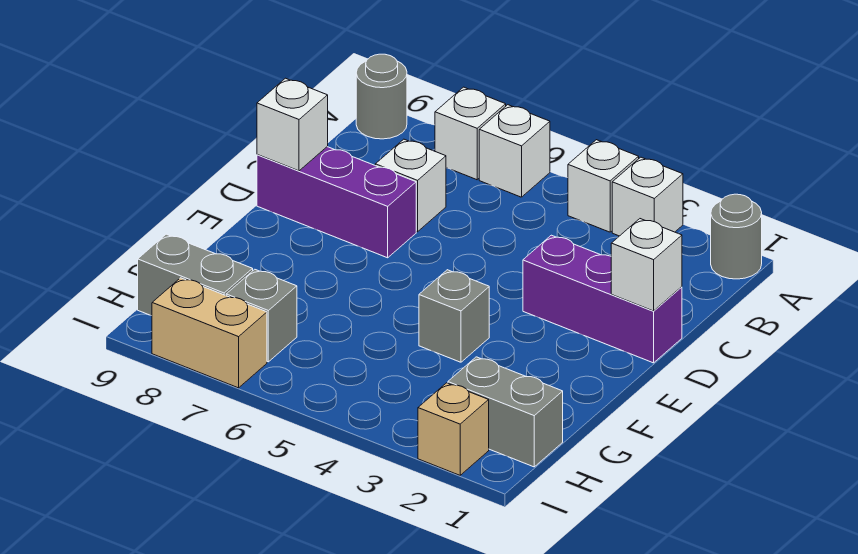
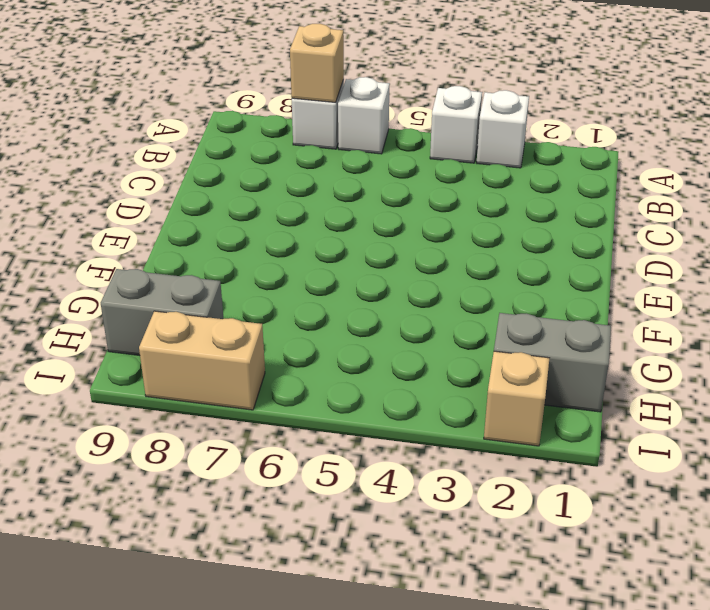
tan brick A7 level 2 -> none
none -> grey round brick A1 level 1
none -> grey round brick A9 level 1
none -> white brick C7 level 1

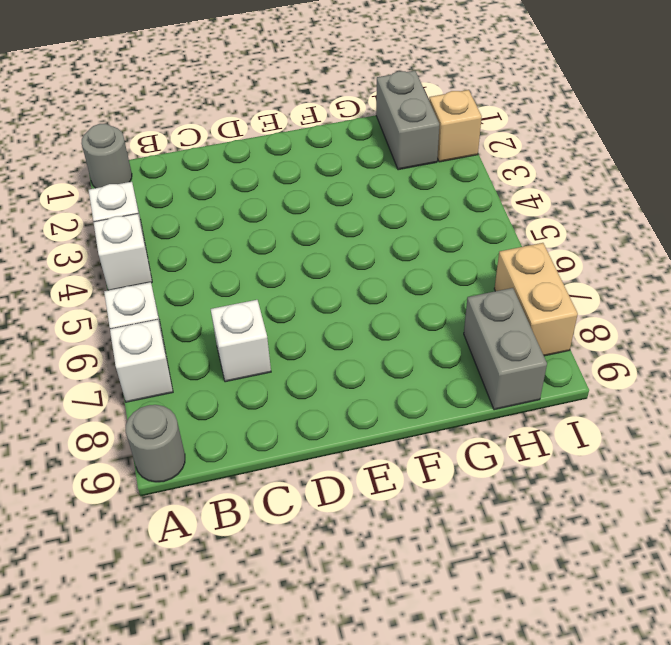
none -> purple brick D1:D3 level 1
none -> purple brick D7:D9 level 1
none -> grey brick F4 level 1

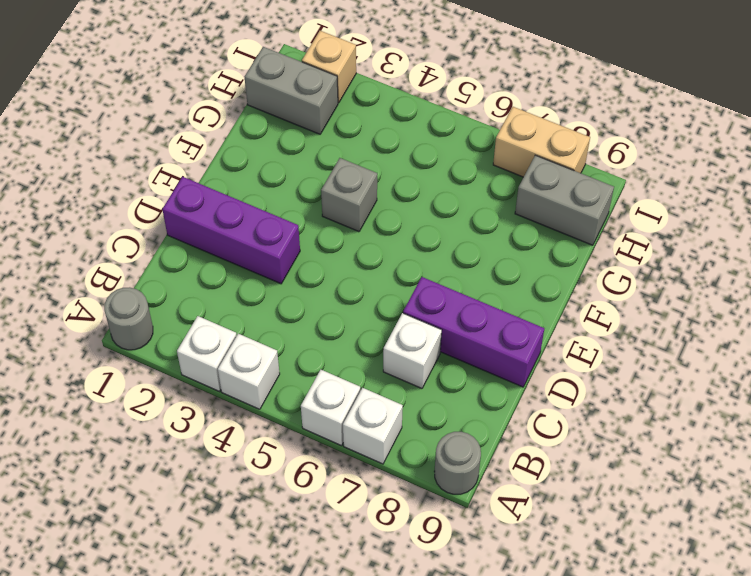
none -> grey brick H7 level 1
none -> white brick D1 level 2
none -> white brick D9 level 2

